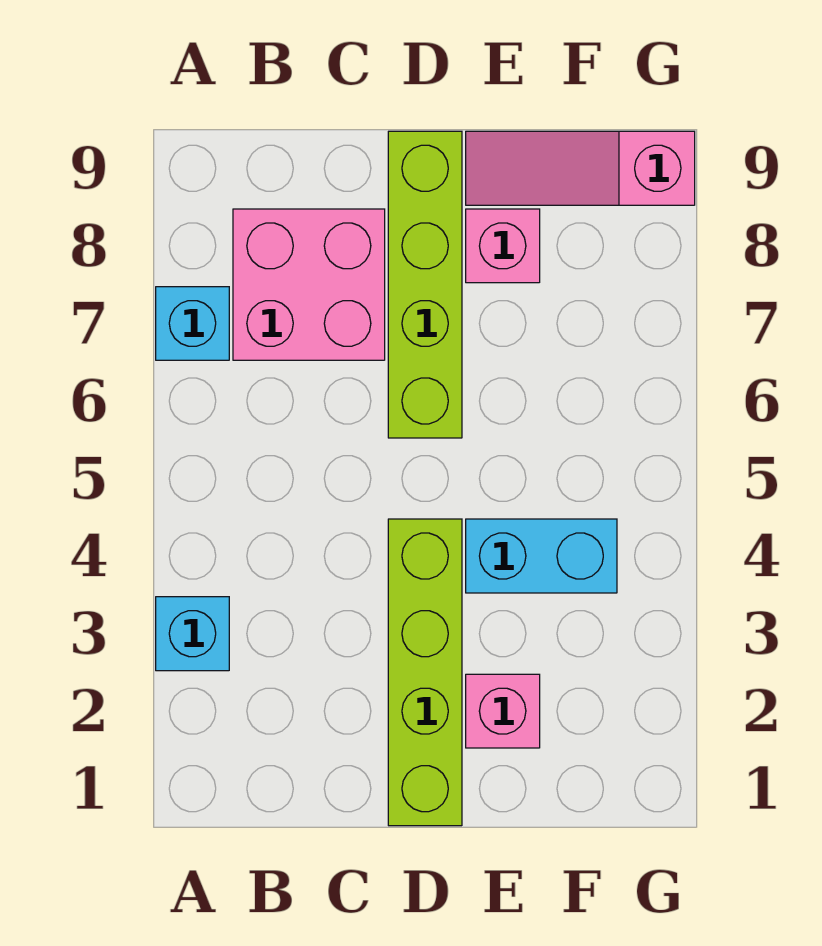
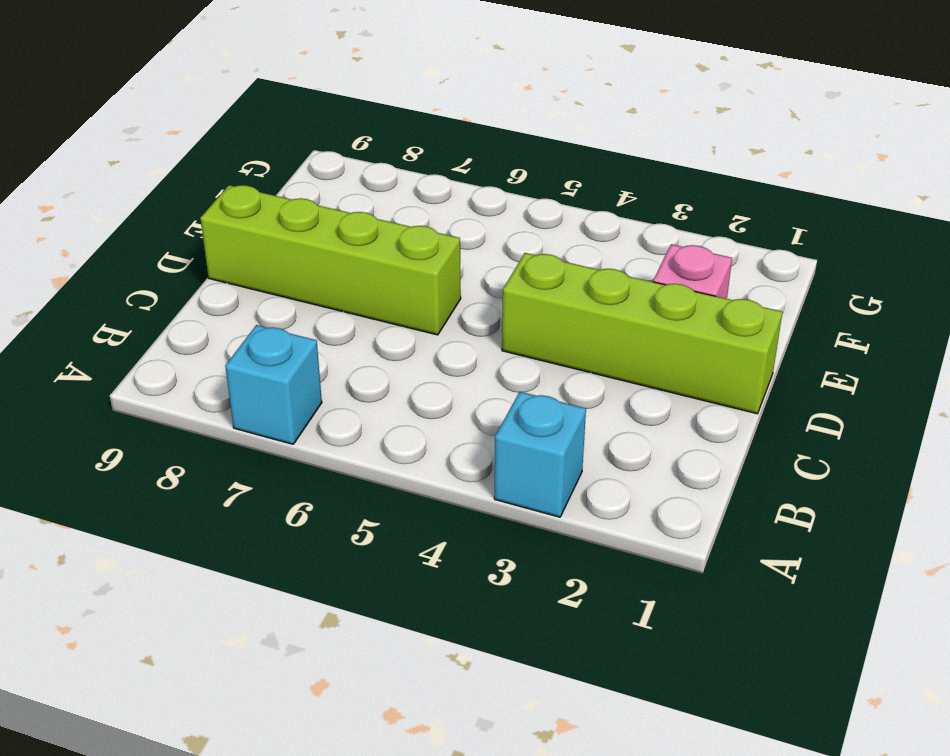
none -> pink brick B7:C8 level 1
none -> cyan brick E4:F4 level 1

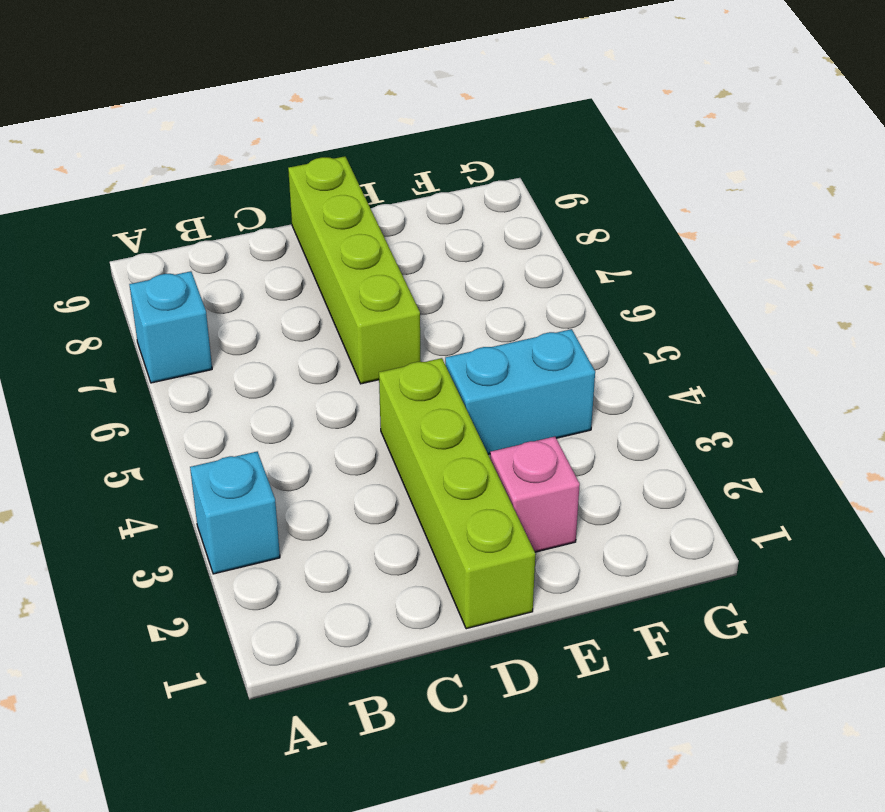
none -> pink brick B7:C8 level 1
none -> pink brick E8 level 1

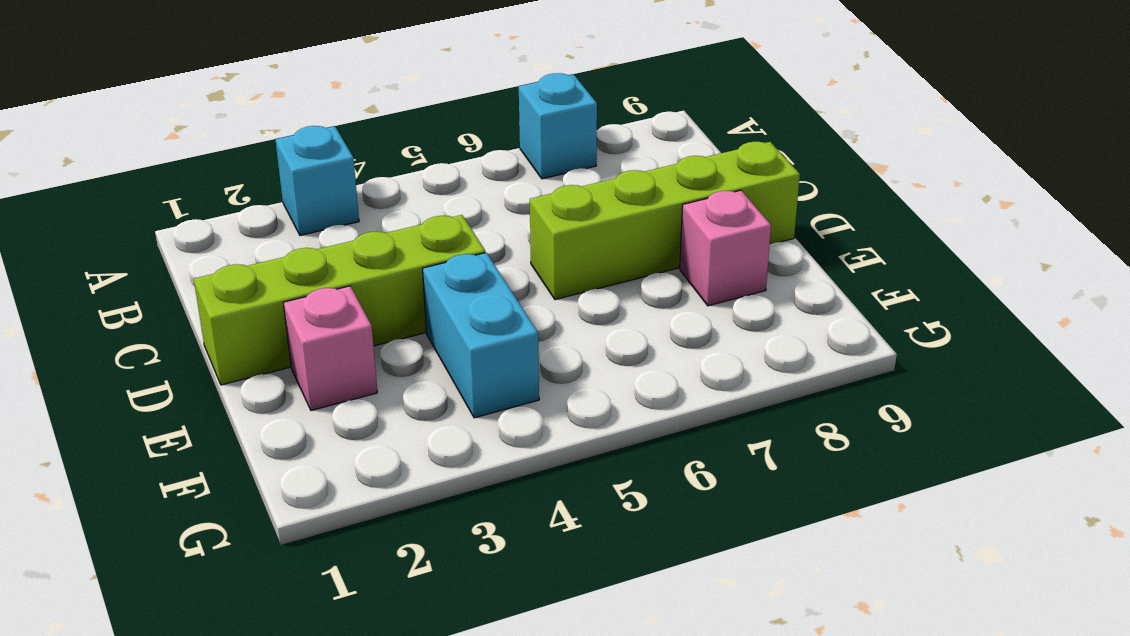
none -> pink brick B7:C8 level 1
none -> pink slope E9:G9 level 1 top G

